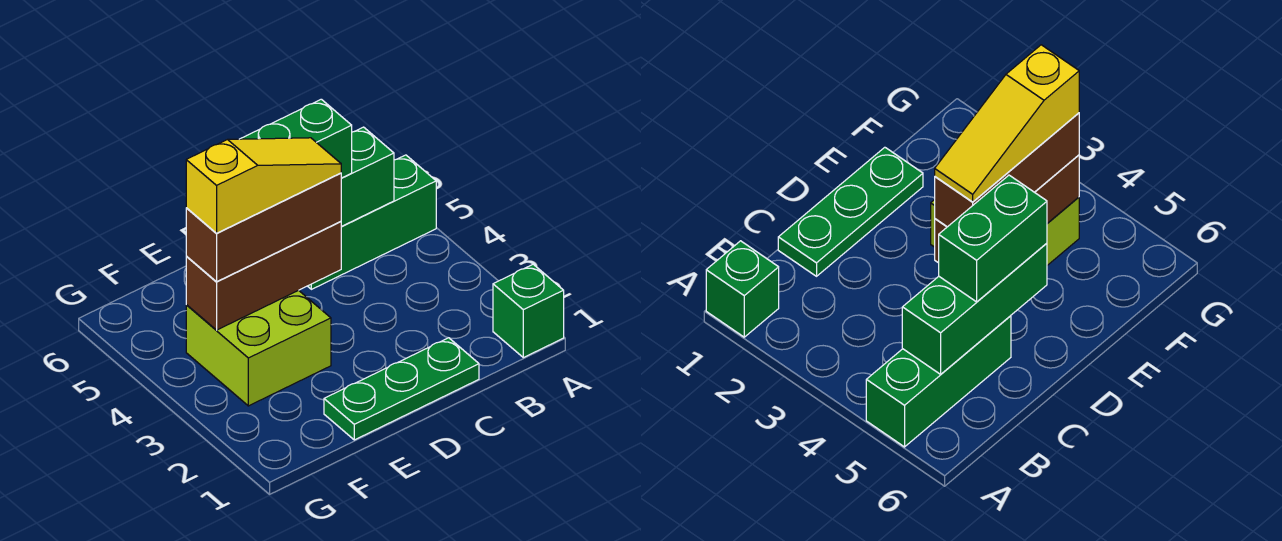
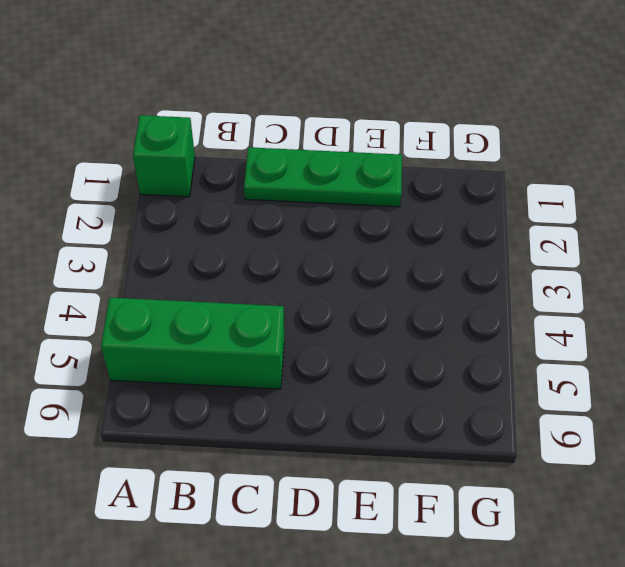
none -> lime brick E3:F4 level 1
none -> green brick B5:D5 level 2

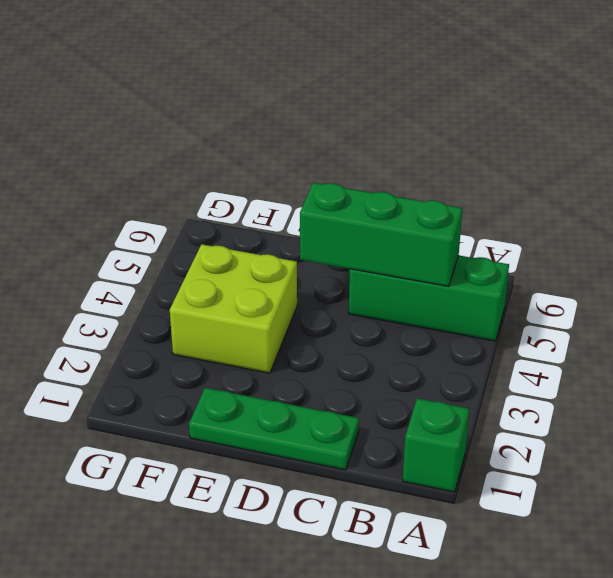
none -> brown brick D4:F4 level 2
none -> green brick C5:D5 level 3

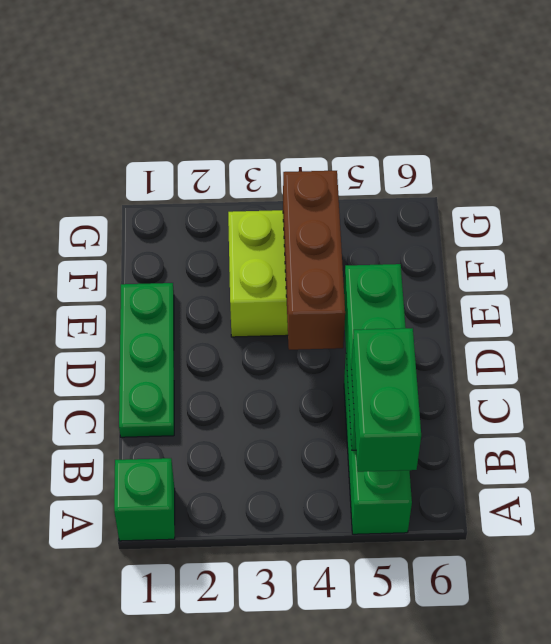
green brick A5:B5 level 3 -> green brick C5:D5 level 3
none -> brown brick D4:F4 level 3
none -> yellow slope D4:F4 level 4 top F

